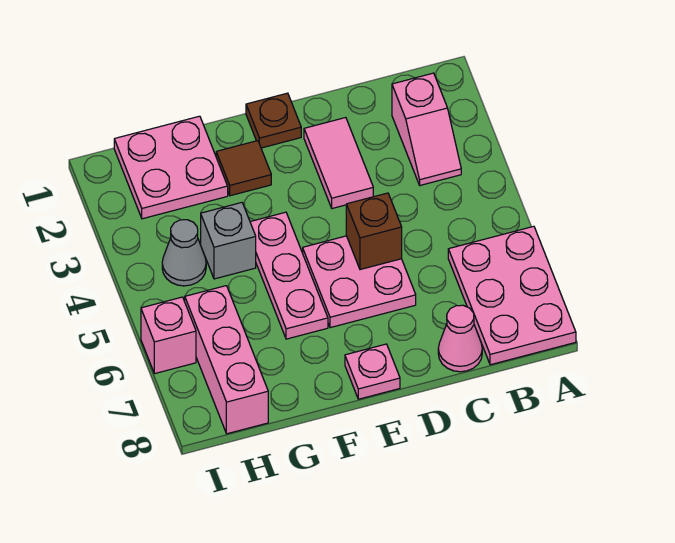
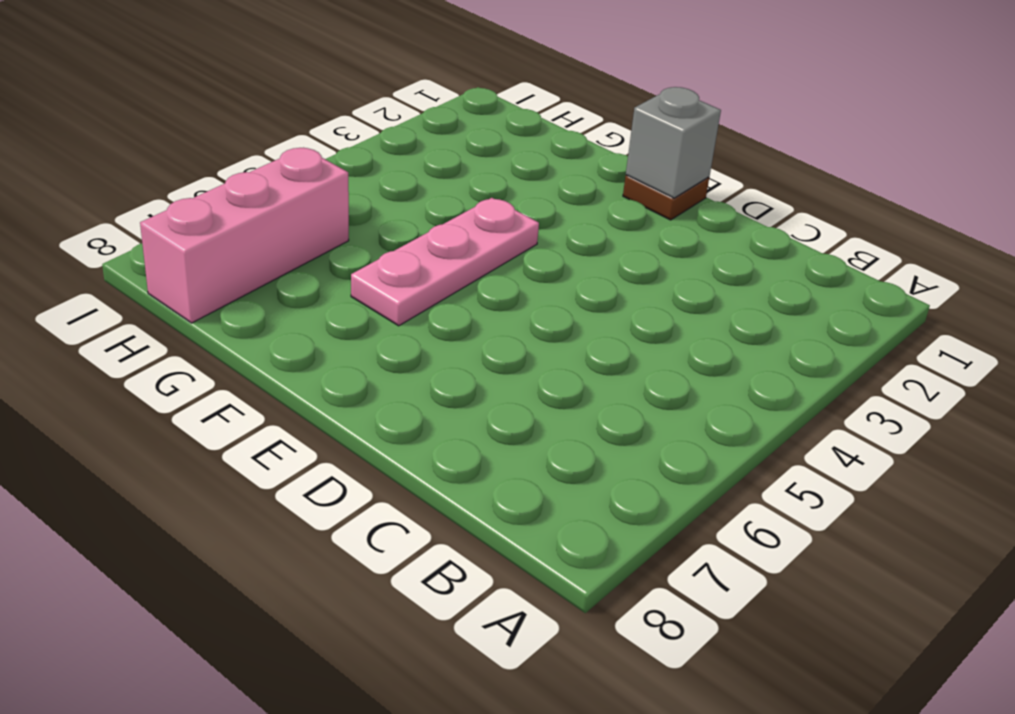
grey brick E1 level 2 -> grey brick G4 level 1
none -> pink plate A6:B8 level 1
none -> pink slope B2:B3 level 1 top 2
none -> pink cone C8 level 1

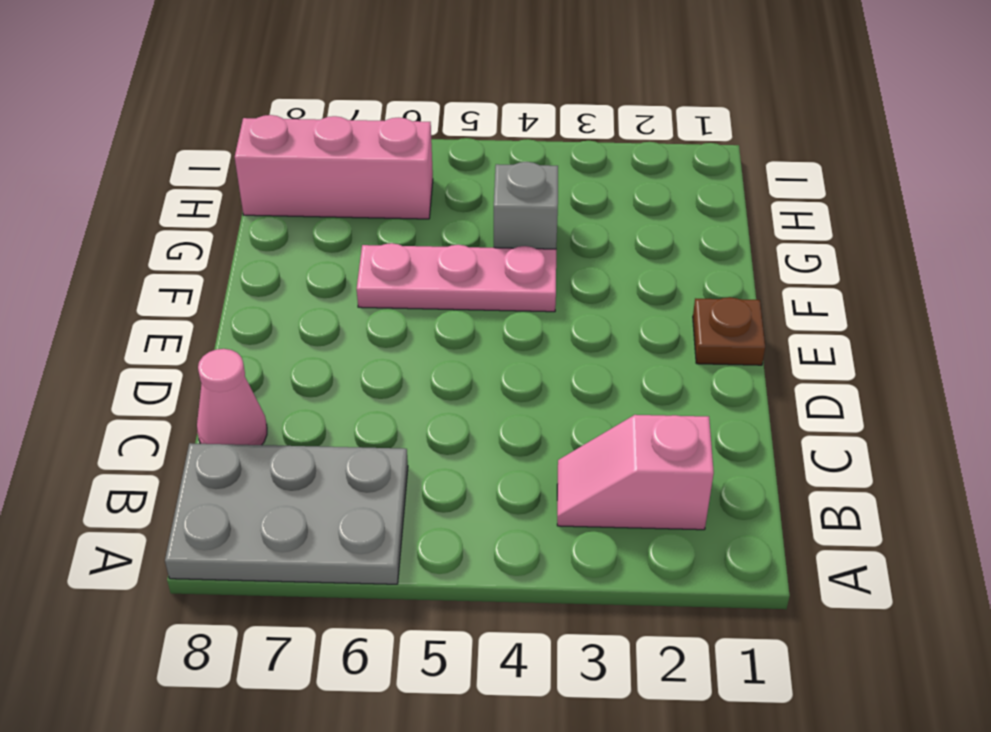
grey plate A6:B8 level 1 -> pink plate A6:B8 level 1
none -> pink tile D2:D3 level 1
none -> pink plate D5:E6 level 1
none -> pink plate E8 level 1

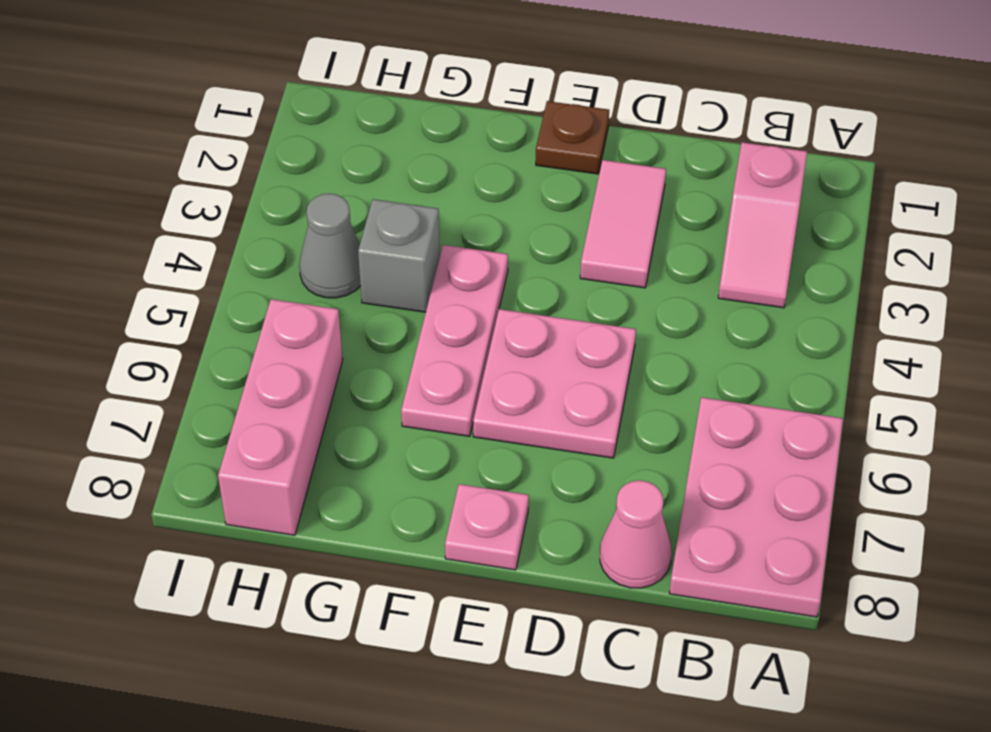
none -> brown tile F2 level 1
none -> pink plate G1:H2 level 1
none -> pink brick I6 level 1

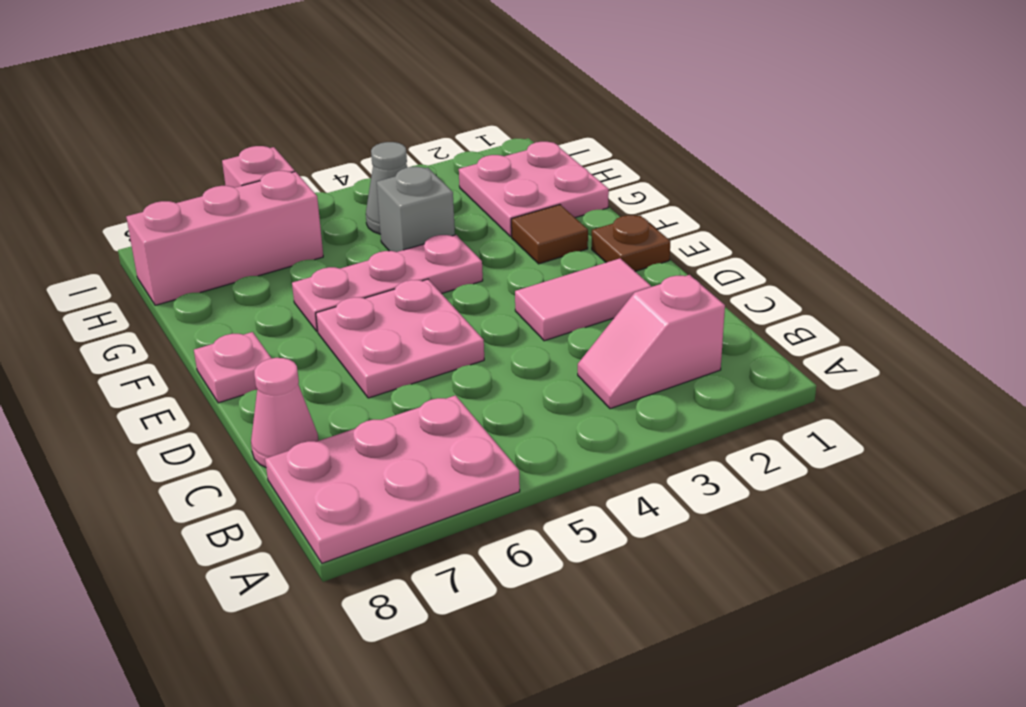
none -> brown brick D5 level 2

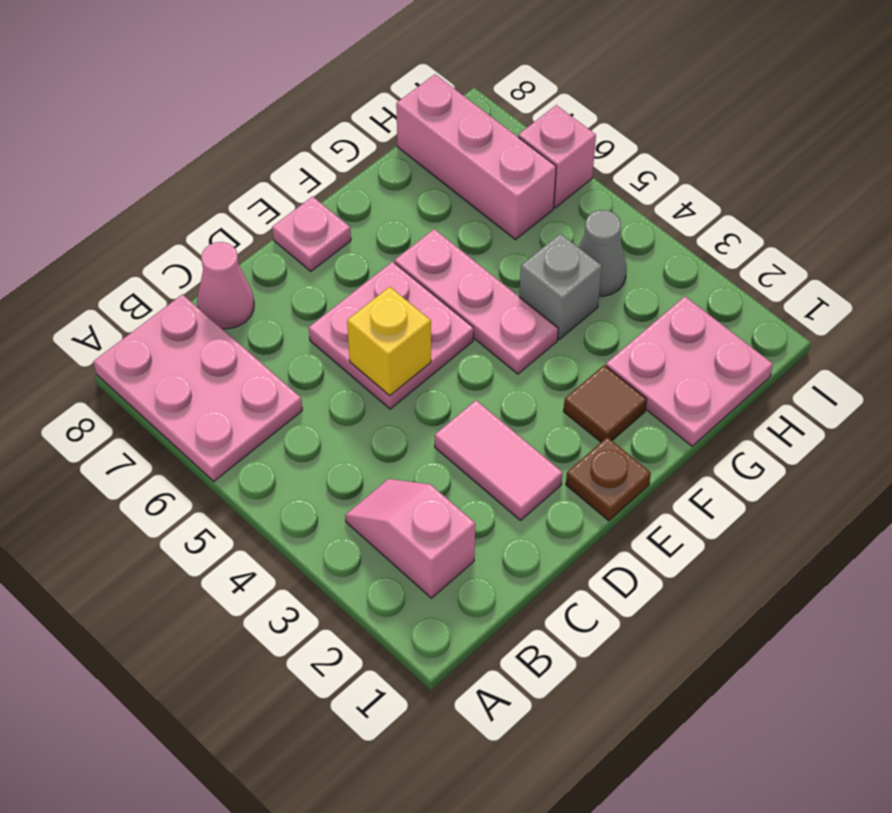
yellow brick D5 level 2 -> brown brick D5 level 2

